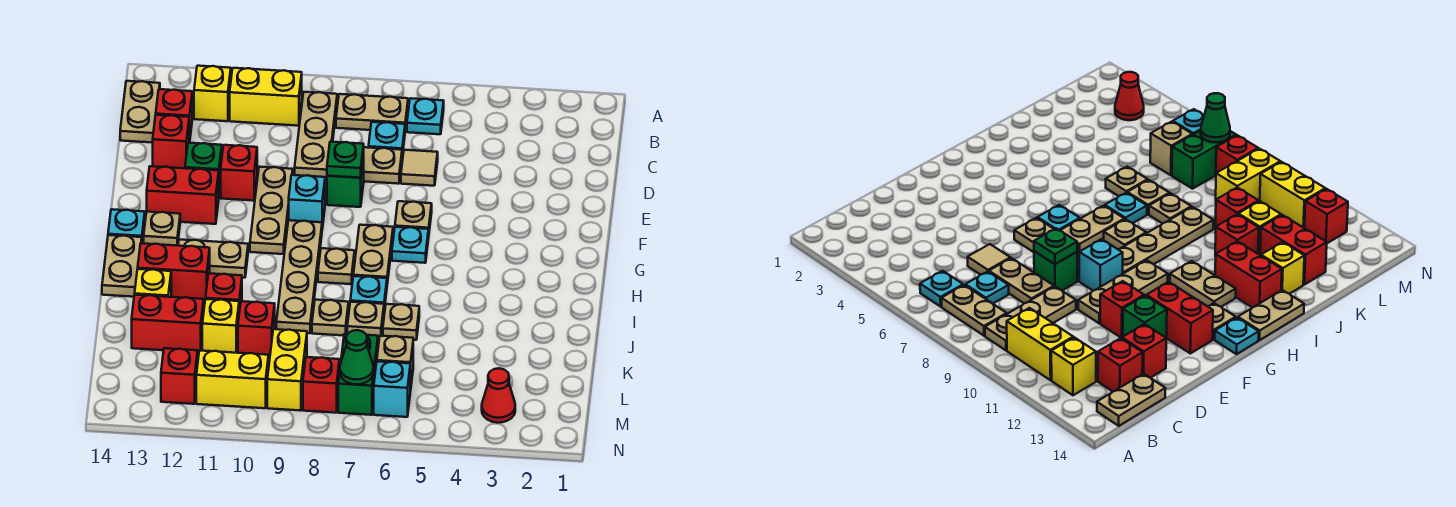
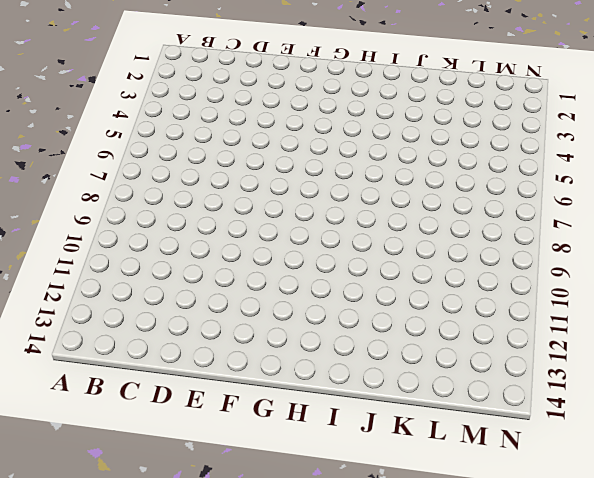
none -> cyan plate B6 level 1
none -> tan plate B7:B8 level 1
none -> tan plate B9:D9 level 1
none -> yellow brick B10:B11 level 1

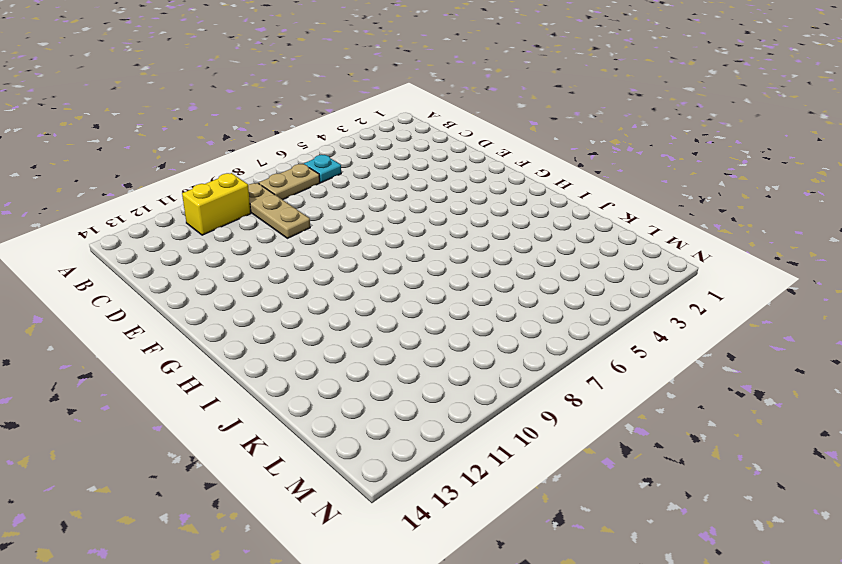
none -> yellow brick B12 level 1
none -> tan plate B14:C14 level 1
none -> cyan plate C7 level 1
none -> red brick C13 level 1

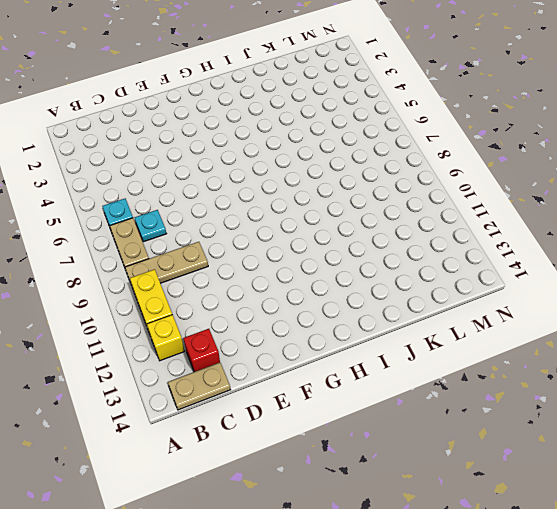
none -> tan tile D6 level 1
none -> tan plate D7:D8 level 1
none -> red brick D13 level 1
none -> green brick E8 level 1

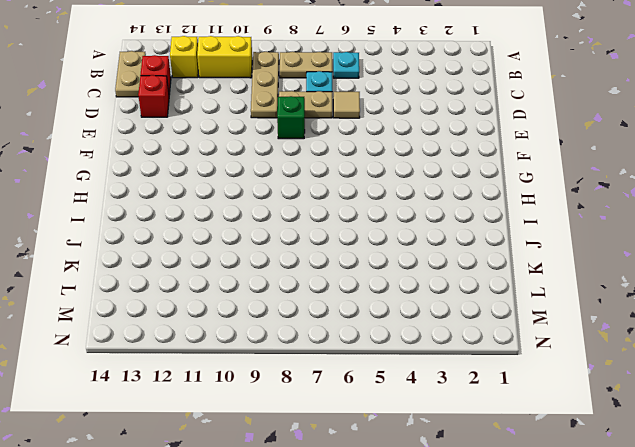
none -> tan plate E10:G10 level 1
none -> red brick E11 level 1
none -> green brick E12 level 1
none -> tan plate F6 level 1

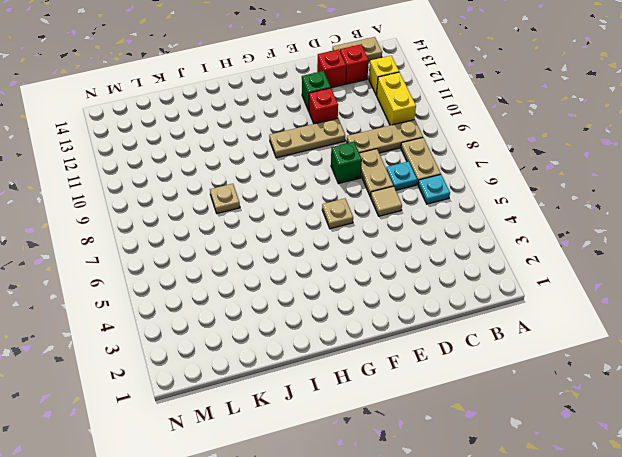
none -> cyan brick F9 level 1
none -> red brick F12:F13 level 1
none -> cyan plate G6 level 1
none -> tan plate G7:H7 level 1

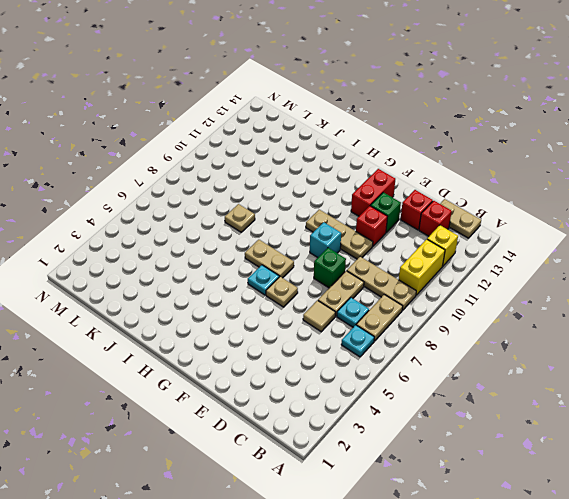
none -> tan plate G9:J9 level 1
none -> tan plate G13 level 1
none -> cyan plate G14 level 1
none -> tan plate H8 level 1

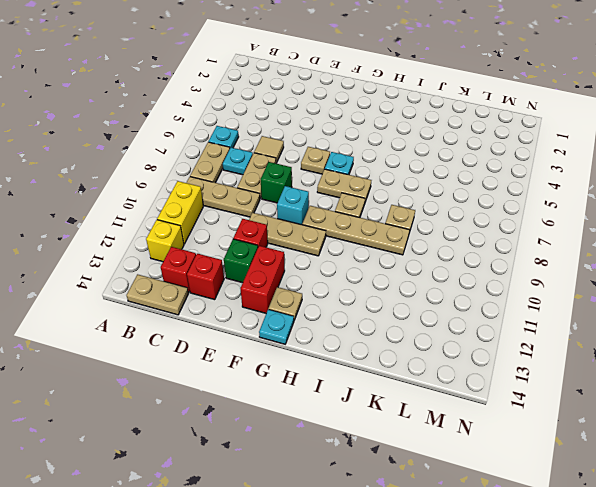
none -> tan plate H11:H12 level 1
none -> tan plate H14:I14 level 1
none -> cyan plate I7 level 1
none -> red brick I12:I13 level 1

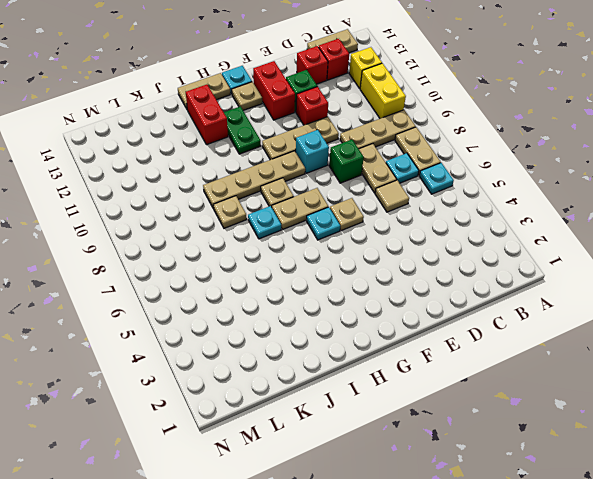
green plate H11:H12 level 1 -> tan plate H11:H12 level 1
none -> tan plate J6 level 1
none -> tan plate J7 level 1
none -> red brick J11 level 1
none -> yellow brick J13 level 1

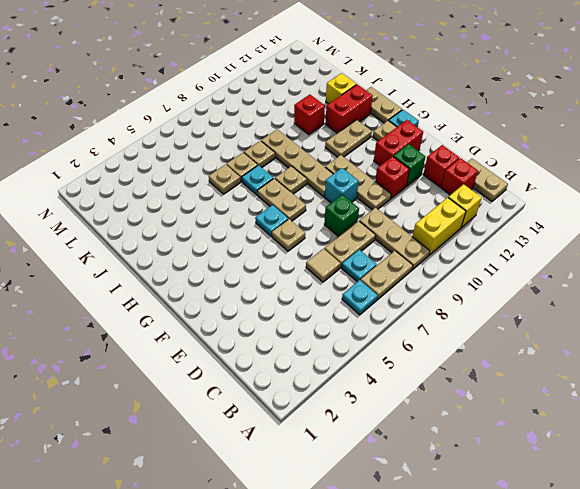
none -> red brick K10 level 1
none -> yellow brick K11 level 1
none -> red brick K12:K13 level 1
none -> tan brick L6 level 1

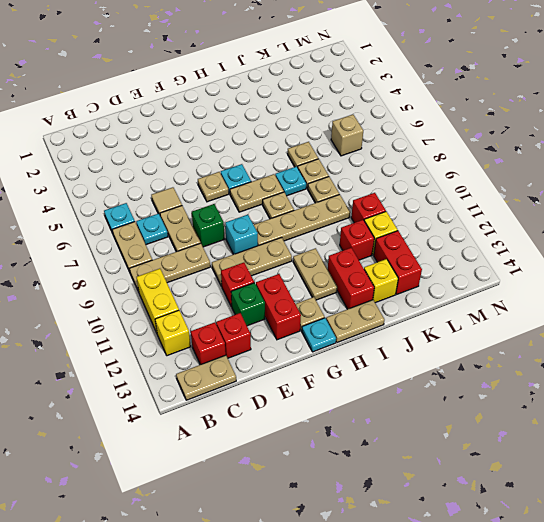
none -> green brick L7:M7 level 1
none -> yellow brick L9:M9 level 1
none -> red cone M3 level 1
none -> cyan brick M6 level 1

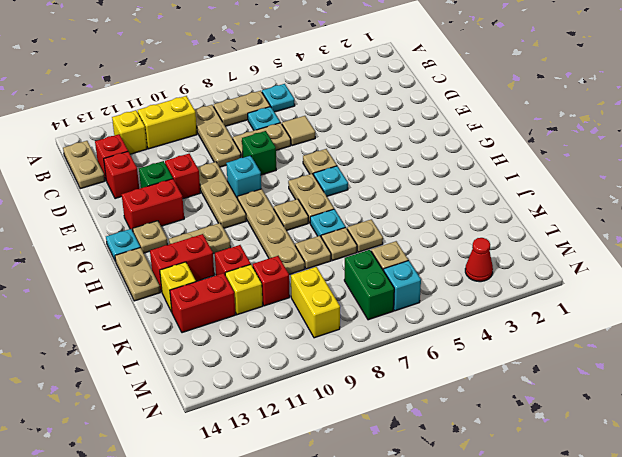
none -> red brick M8 level 1
none -> yellow brick M10:M11 level 1
none -> red brick M12 level 1
none -> green plate E8 level 2

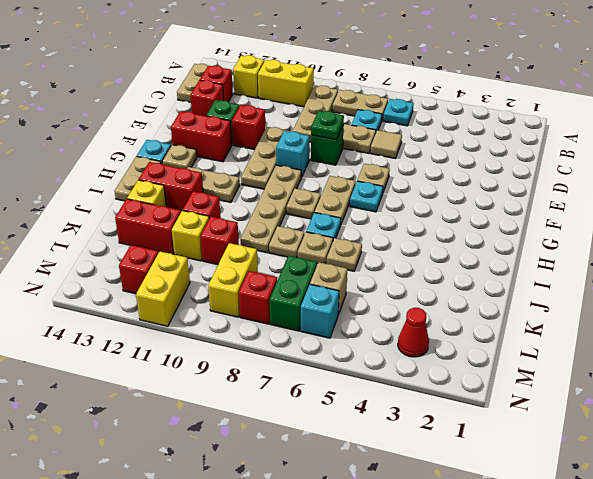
yellow brick M11:N11 level 1 -> yellow brick M10:M11 level 1
none -> green cone M7 level 2

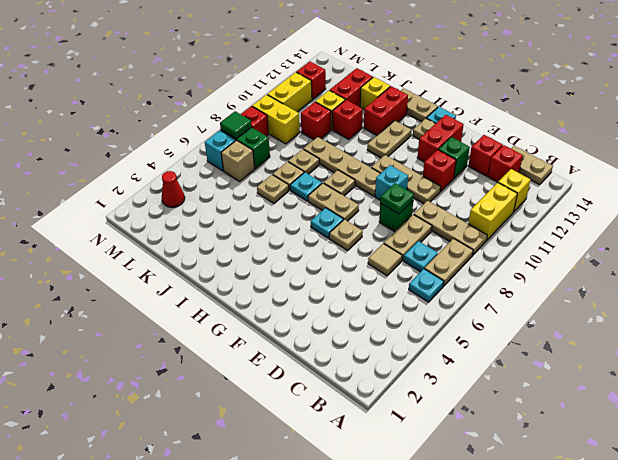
green tile M7 level 2 -> green cone M7 level 2

